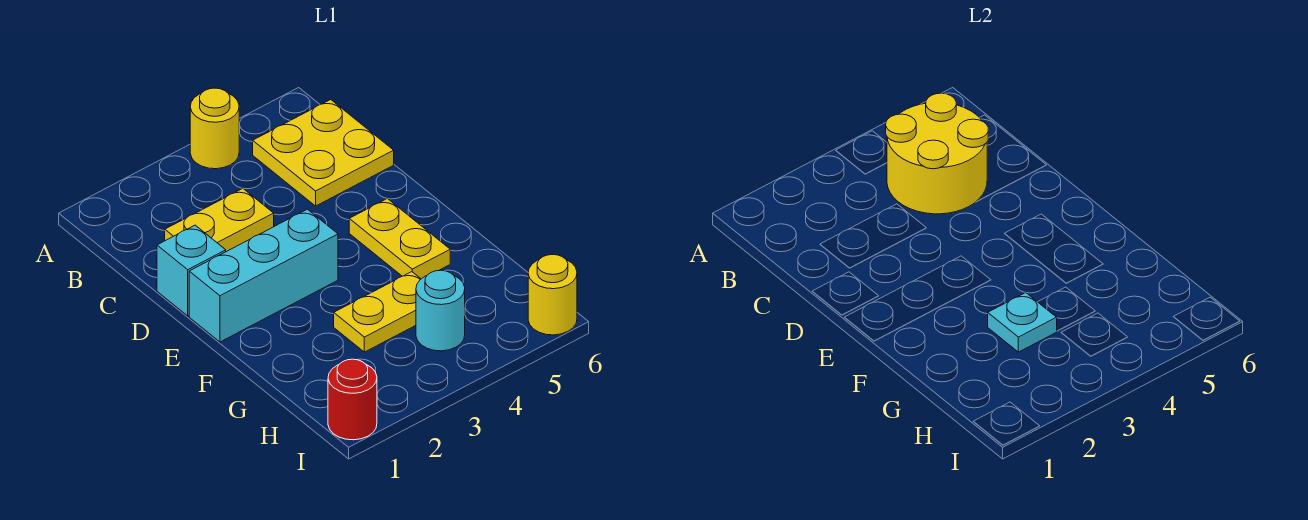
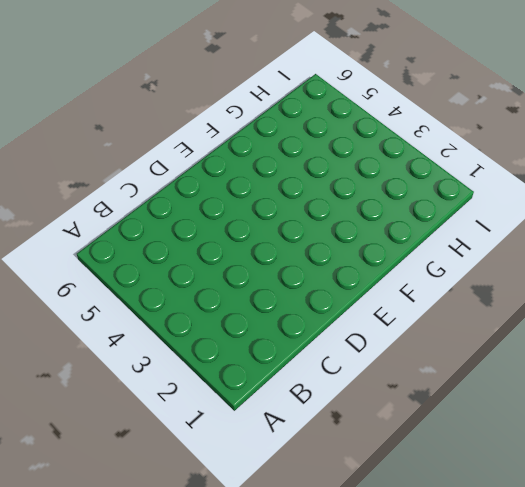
none -> yellow round brick A4 level 1
none -> yellow plate B5:C6 level 1
none -> yellow plate C2:C3 level 1

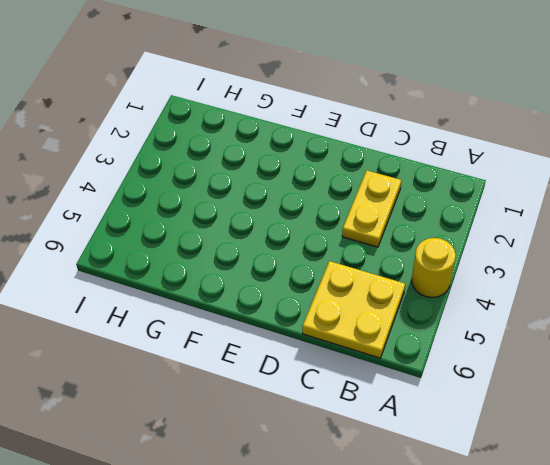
none -> cyan brick D1 level 1
none -> cyan brick E1:E3 level 1
none -> yellow plate E5:F5 level 1

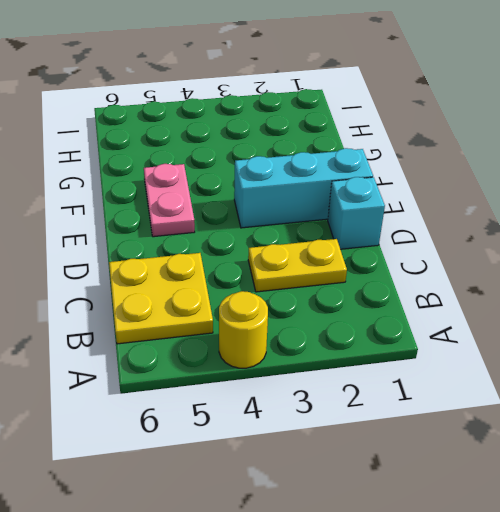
pink plate E5:F5 level 1 -> yellow plate E5:F5 level 1
none -> yellow plate G3:G4 level 1
none -> cyan round brick H4 level 1
none -> red round brick I1 level 1

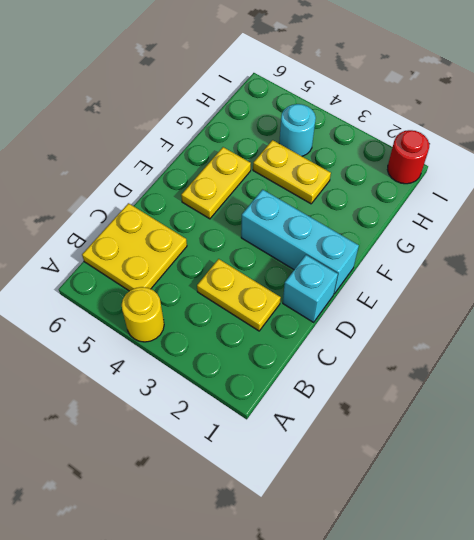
none -> yellow round brick I6 level 1
none -> yellow round brick B4:C5 level 2
none -> cyan plate G3 level 2

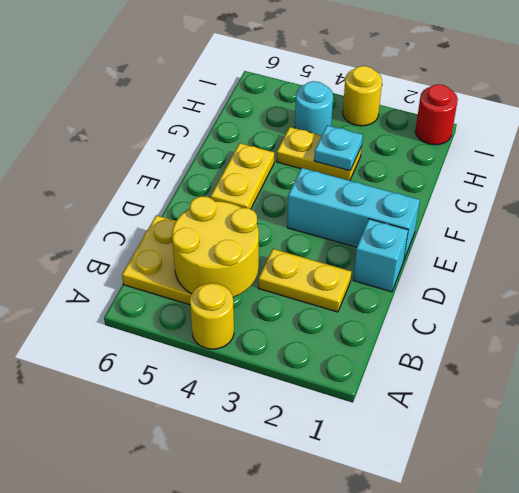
yellow round brick I3 level 1 -> yellow round brick I6 level 1

